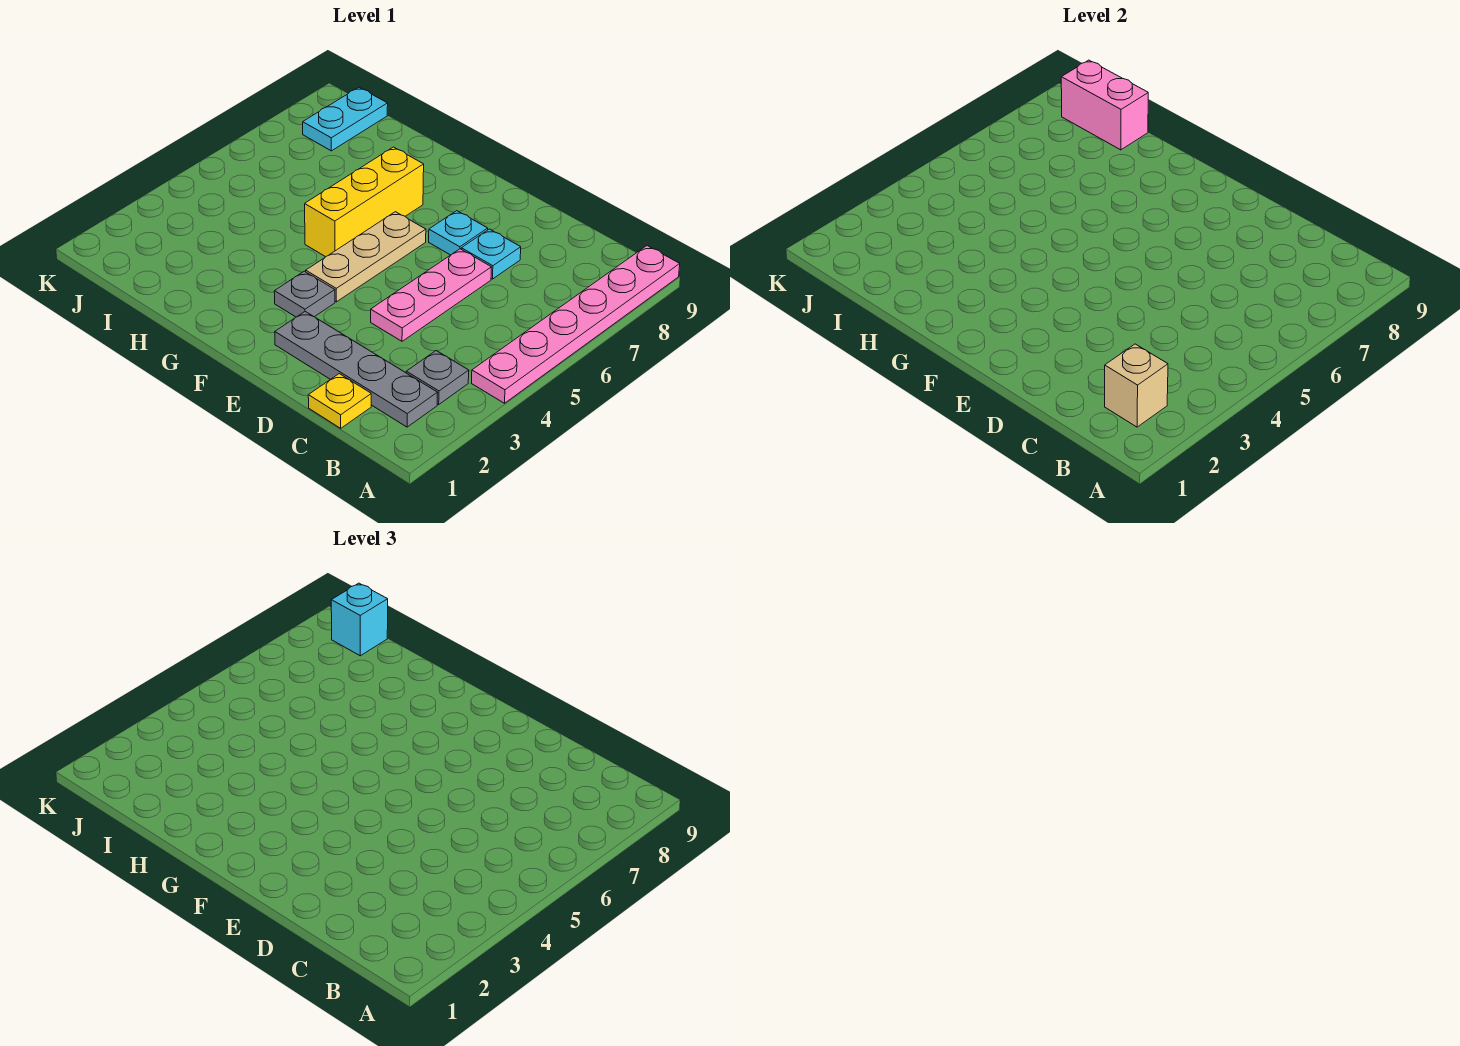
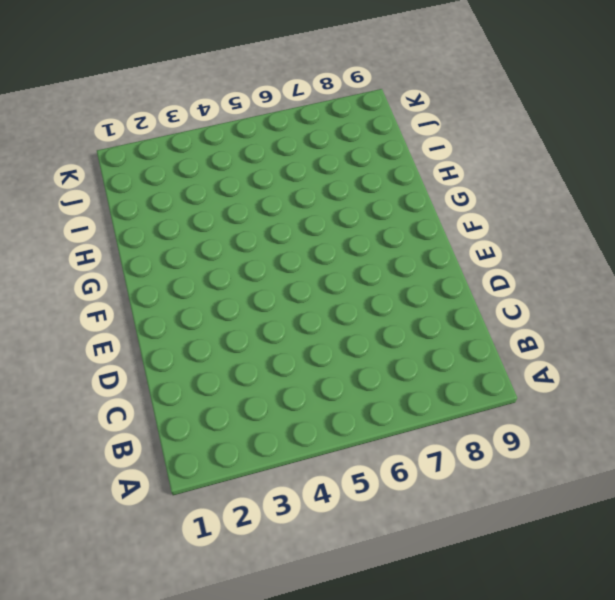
none -> pink plate A4:A9 level 1
none -> grey plate B2:E2 level 1
none -> grey plate B3 level 1

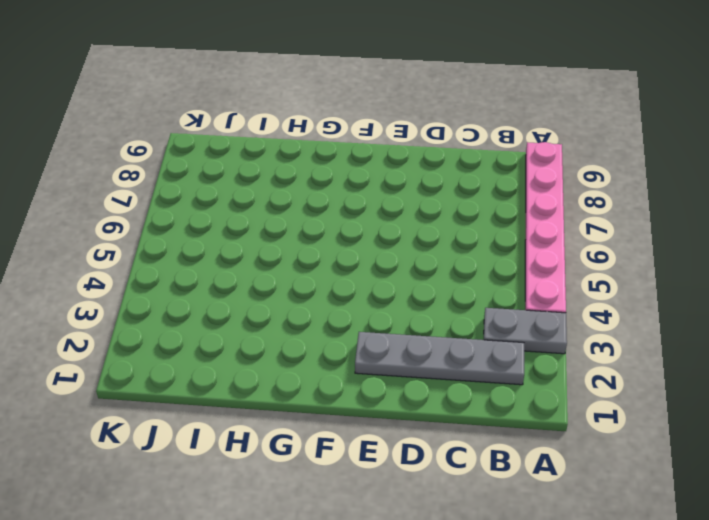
grey plate A3:B3 level 1 -> grey plate B3 level 1
none -> yellow plate C1 level 1
none -> pink plate D4:D6 level 1
none -> cyan plate D7 level 1

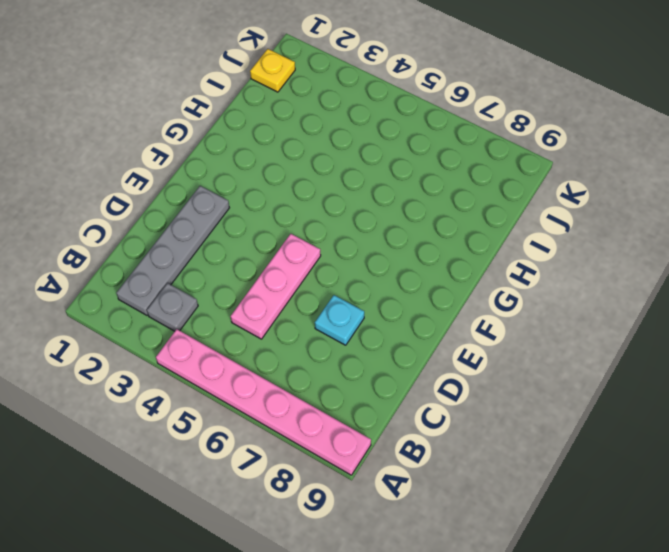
pink plate C5:E5 level 1 -> pink plate D4:D6 level 1
yellow plate J1 level 1 -> yellow plate C1 level 1
none -> cyan plate E7 level 1
none -> grey plate F3 level 1
none -> tan plate F4:F6 level 1

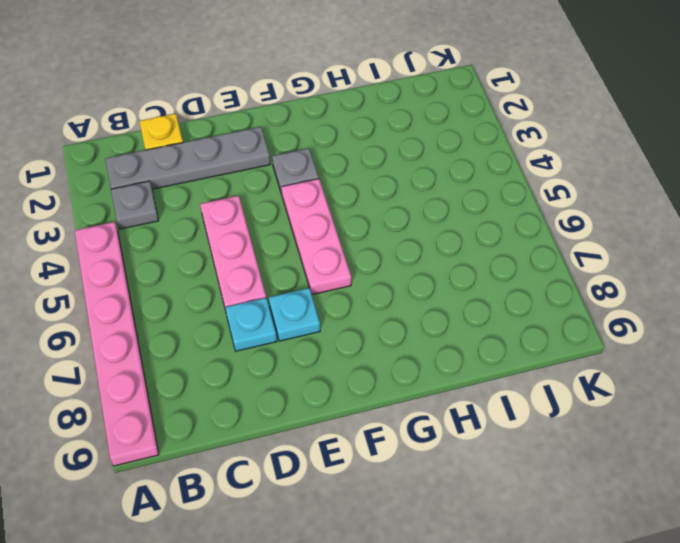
pink plate F4:F6 level 1 -> tan plate F4:F6 level 1
none -> yellow brick G5:G7 level 1
none -> cyan plate J8:J9 level 1
none -> tan brick B2 level 2

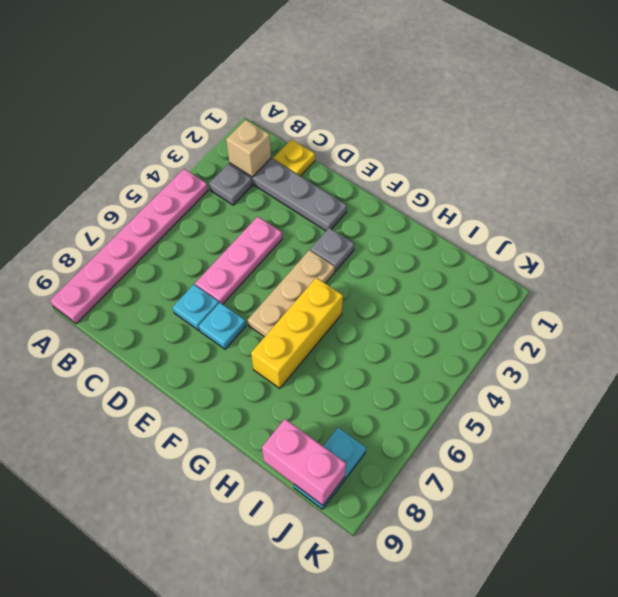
none -> cyan brick J9 level 3

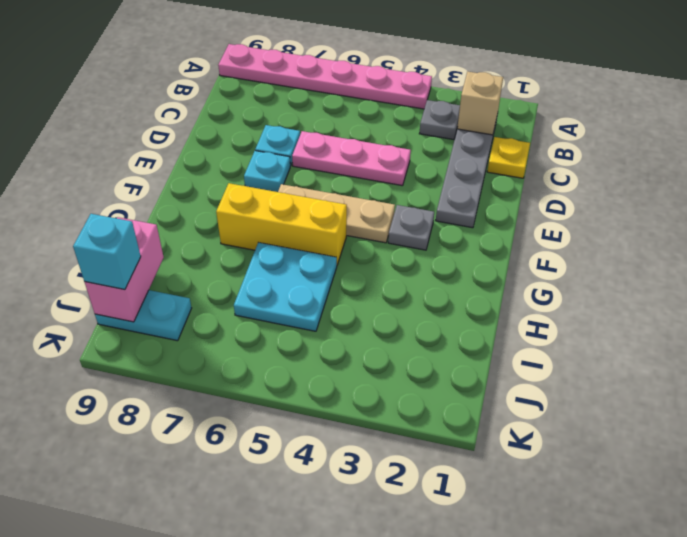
cyan plate H5:I6 level 1 -> none

